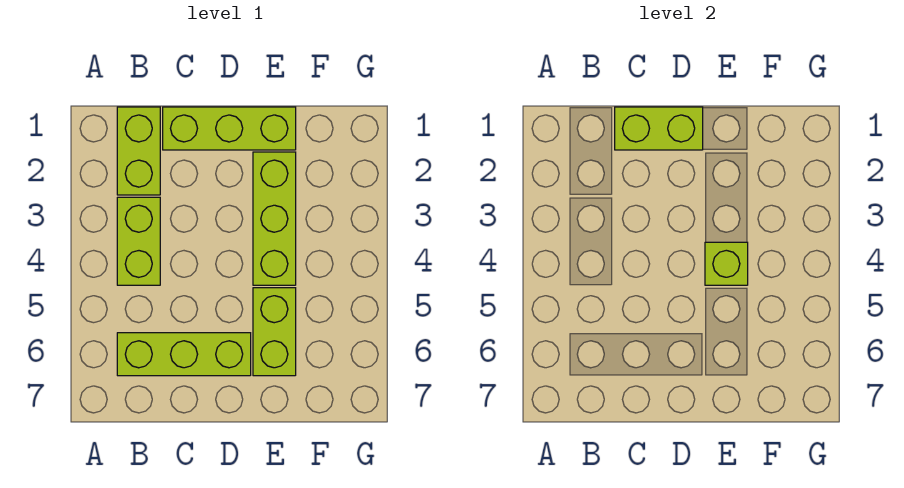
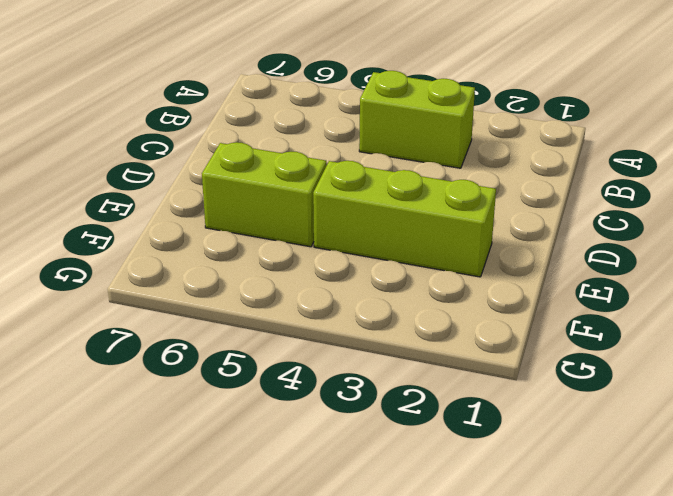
none -> lime brick B1:B2 level 1
none -> lime brick B6:D6 level 1

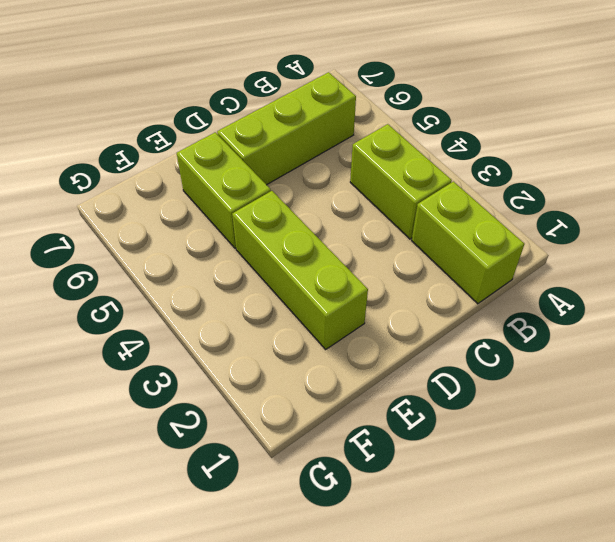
none -> lime brick C1:E1 level 1
none -> lime brick C1:D1 level 2

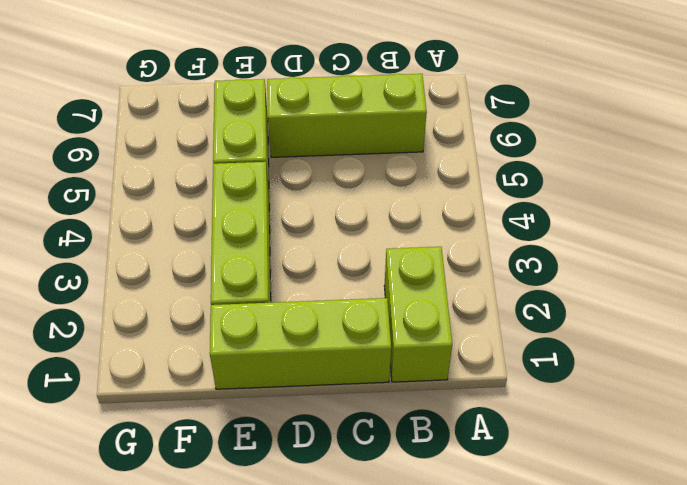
none -> lime brick B3:B4 level 1
none -> lime brick C1:D1 level 2

